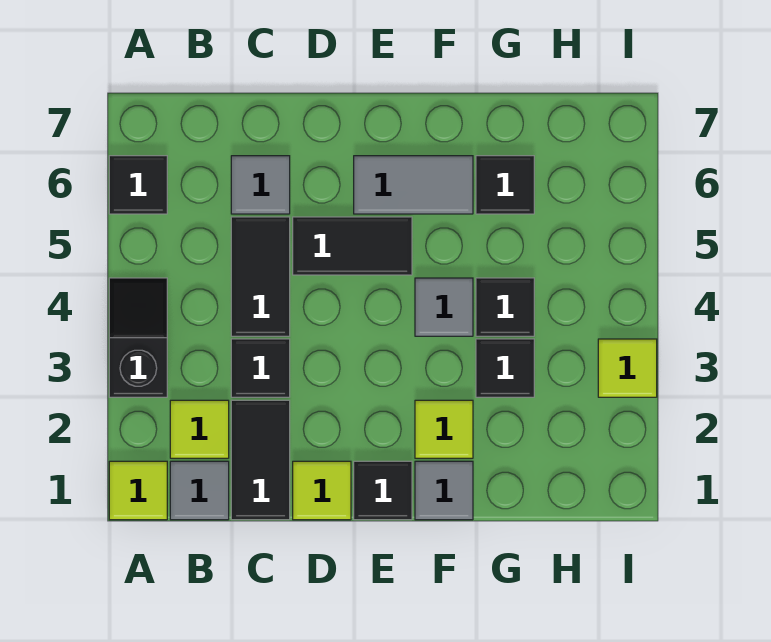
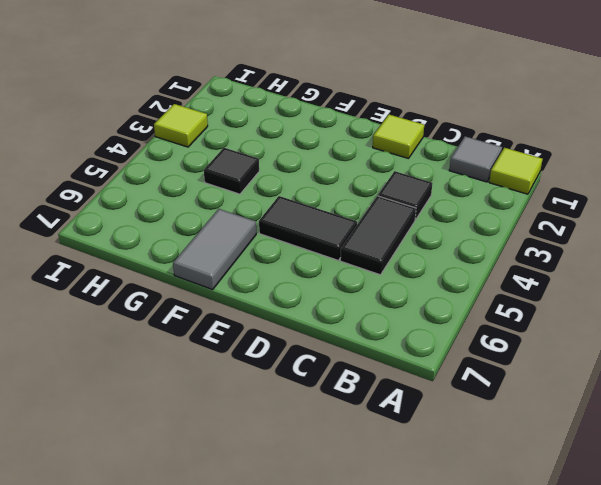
grey tile F6:F7 level 1 -> grey tile E6:F6 level 1
none -> black slope A3:A4 level 1 top 3
none -> black tile A6 level 1
none -> lime tile B2 level 1

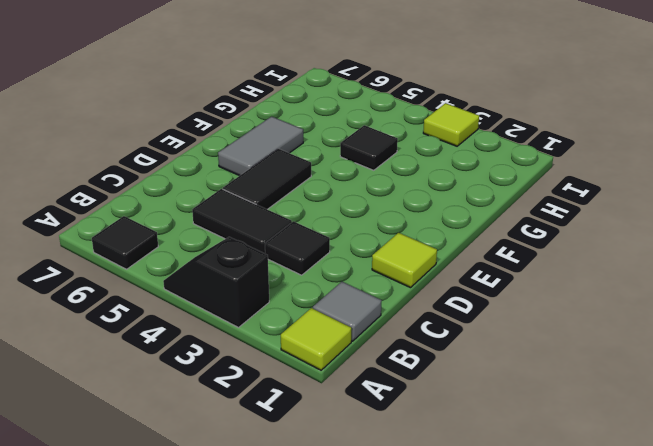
none -> lime tile B2 level 1
none -> black tile C1:C2 level 1
none -> grey tile C6 level 1

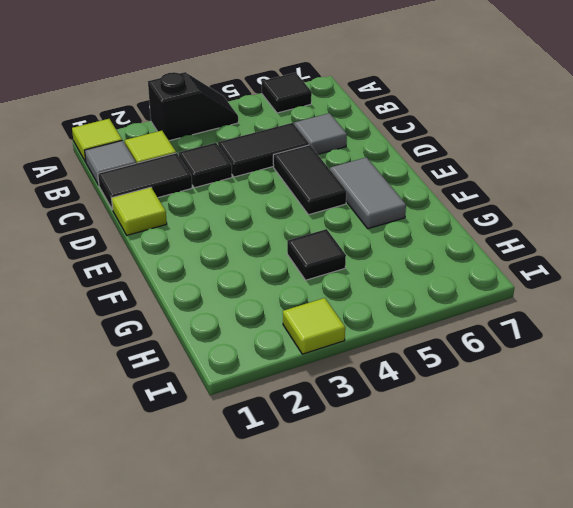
none -> black tile E1 level 1
none -> grey tile F1 level 1
none -> lime tile F2 level 1

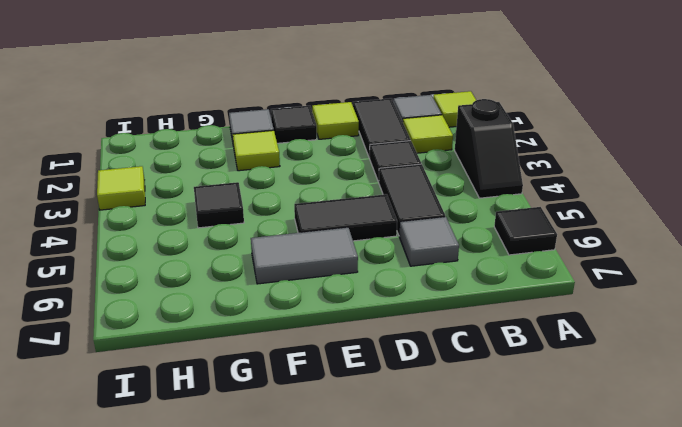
none -> grey tile F4 level 1
none -> black tile G3 level 1
none -> black tile G6 level 1

